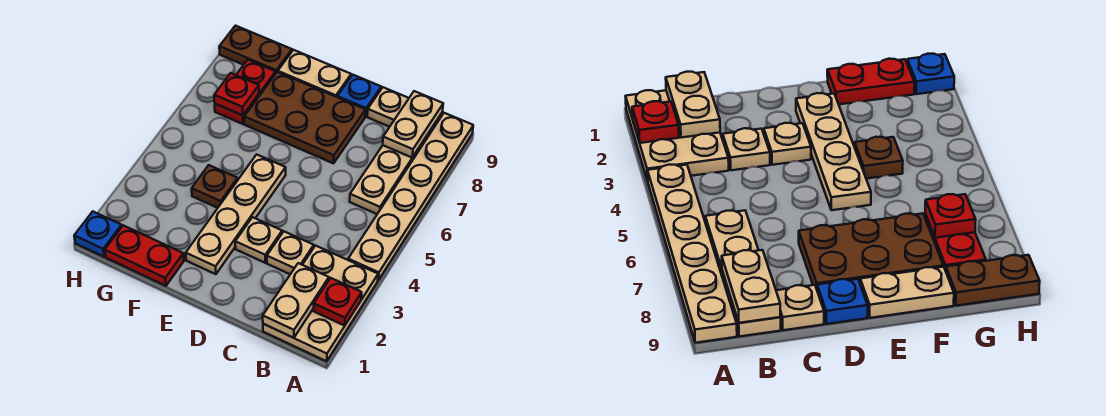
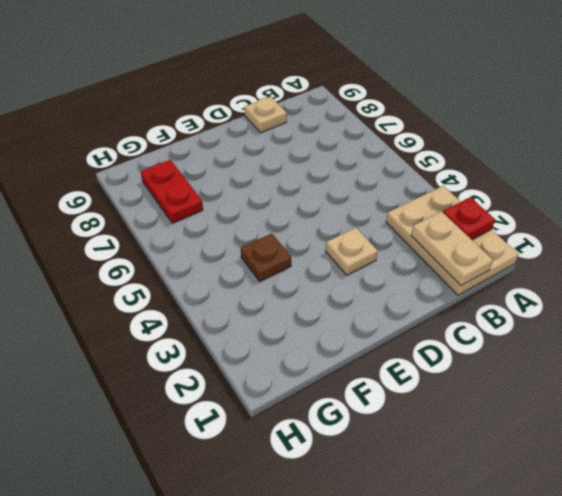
none -> tan plate A4:A9 level 1
none -> tan plate B6:B9 level 1
none -> tan plate C3 level 1

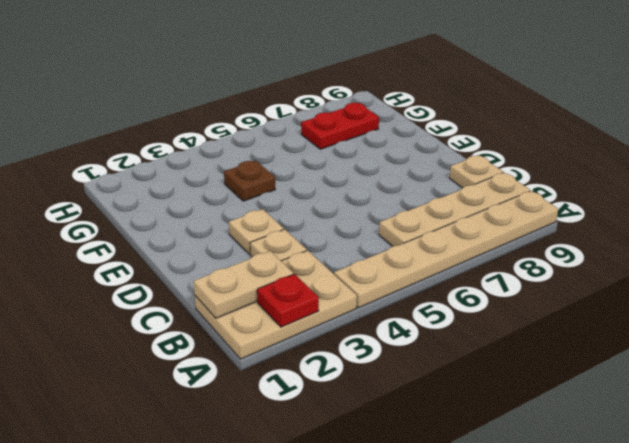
none -> brown plate D7:F8 level 1
none -> blue plate D9 level 1
none -> tan plate E2:E5 level 1

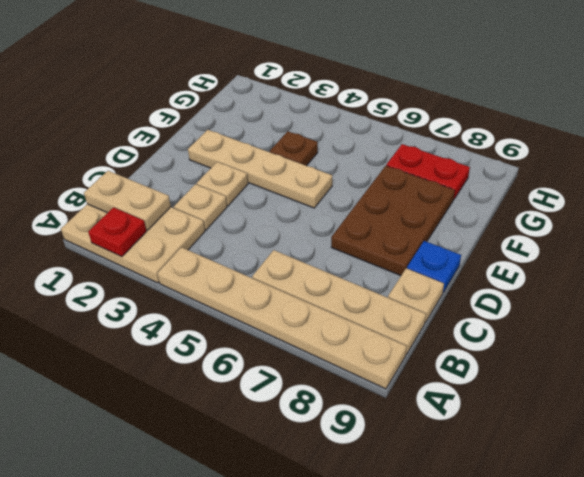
none -> tan plate E9:F9 level 1
none -> red plate F1:G1 level 1
none -> brown plate G9:H9 level 1

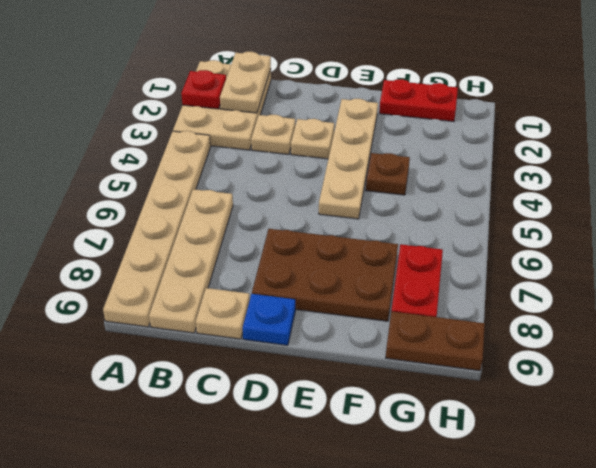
none -> tan plate E9:F9 level 1
none -> blue plate H1 level 1
none -> tan plate B8:B9 level 2

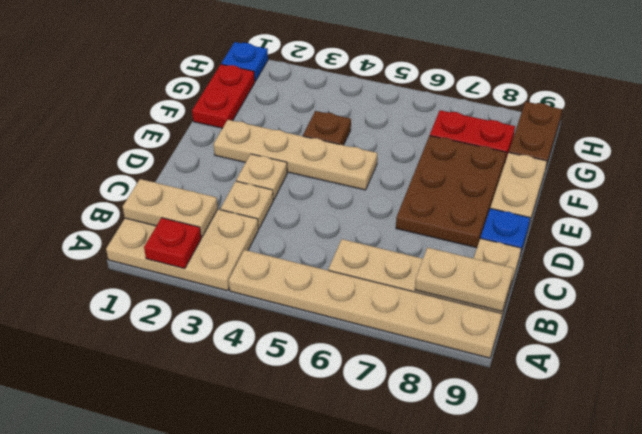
none -> red plate G7 level 2

